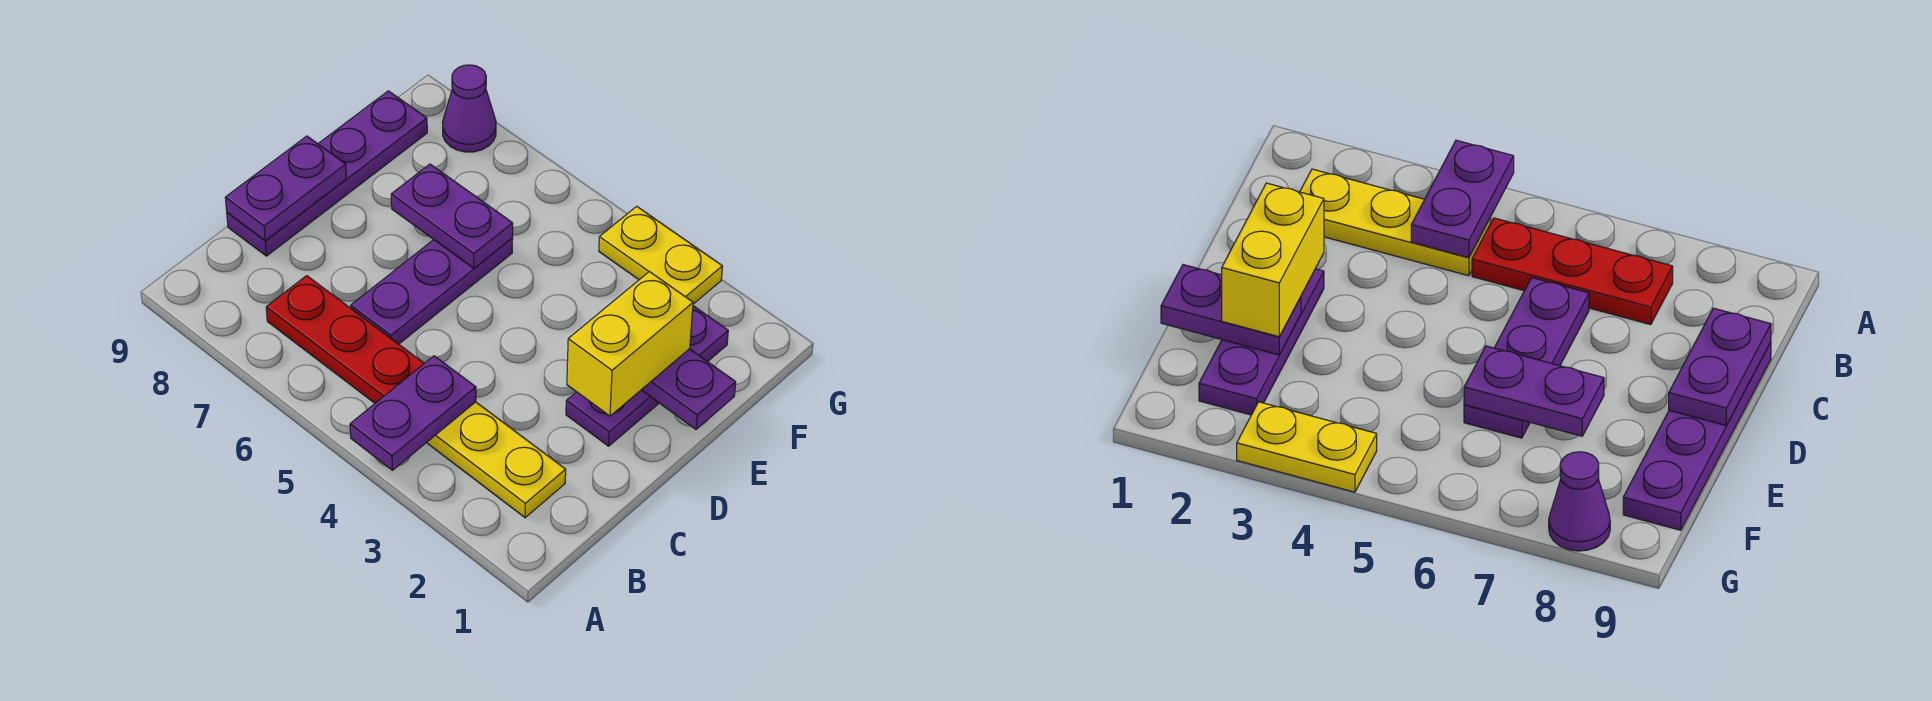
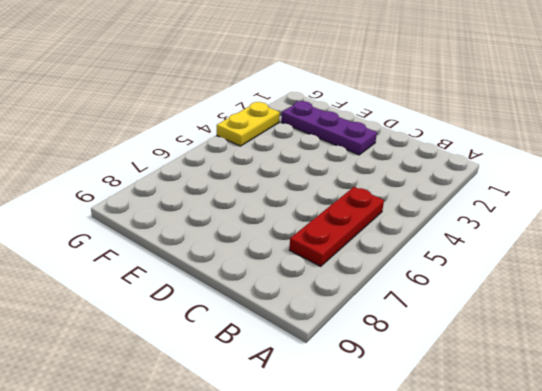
none -> yellow plate B2:B4 level 1
none -> purple plate C6:E6 level 1
none -> purple plate C9:F9 level 1

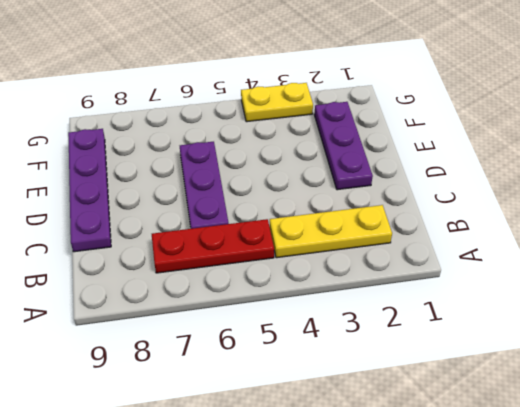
none -> purple cone G8 level 1
none -> purple plate A4:B4 level 2
none -> purple plate C9:D9 level 2

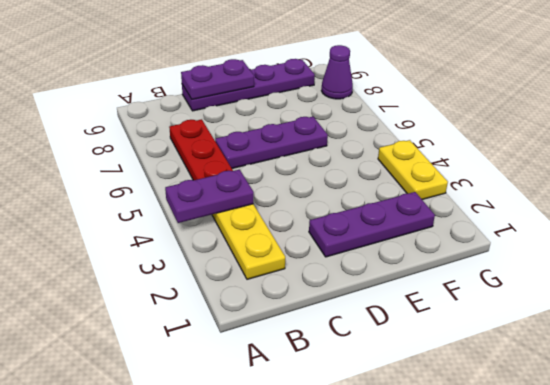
none -> purple plate E1:E2 level 2
none -> purple plate E6:E7 level 2
none -> yellow brick D2:E2 level 3

